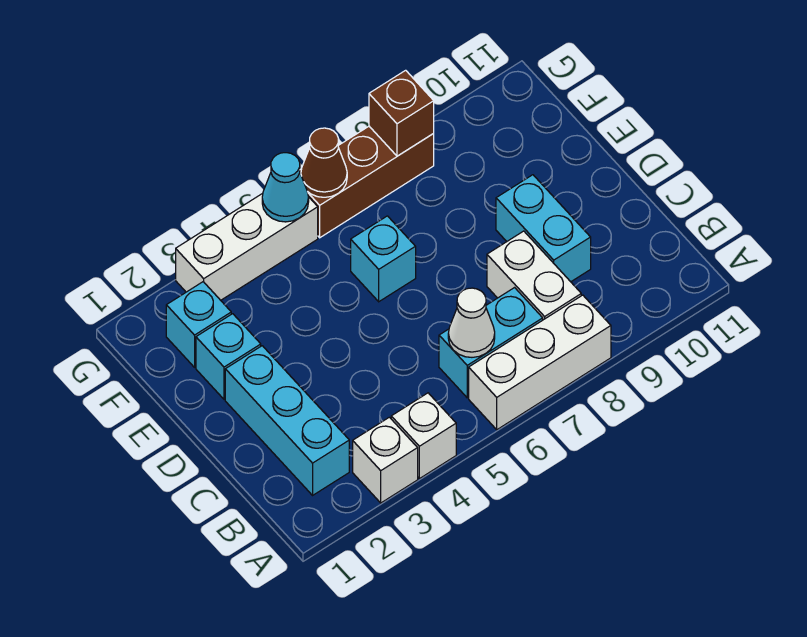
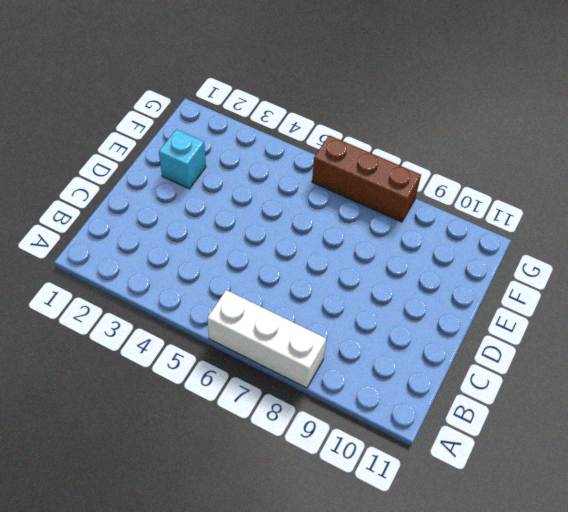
none -> white brick A3 level 1
none -> white brick A4 level 1
none -> cyan brick B2:D2 level 1

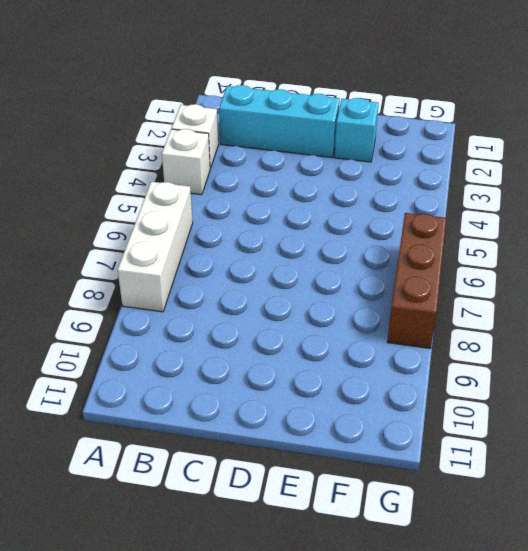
none -> cyan brick B6:B7 level 1
none -> white brick B8:C8 level 1
none -> cyan brick C9:D9 level 1

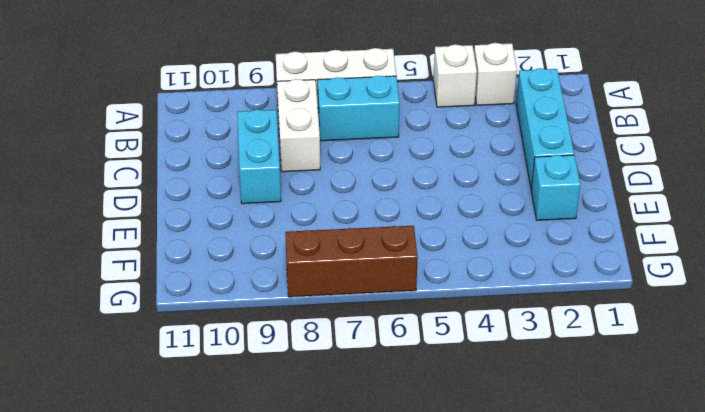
none -> cyan brick E6 level 1
none -> cyan brick F2 level 1
none -> white brick G3:G5 level 1

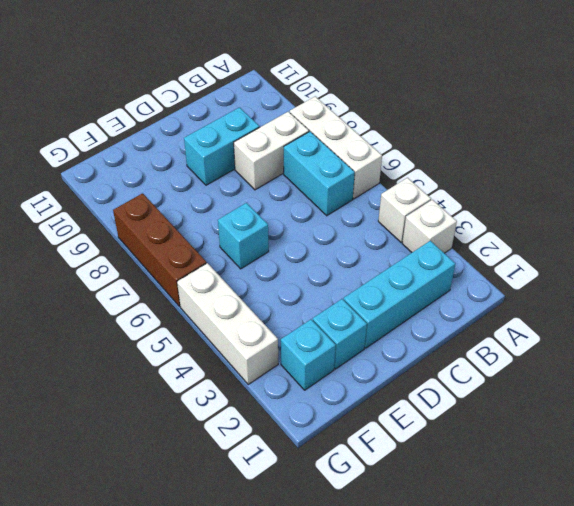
none -> white cone B6 level 2
none -> cyan cone G5 level 2
none -> brown cone G6 level 2

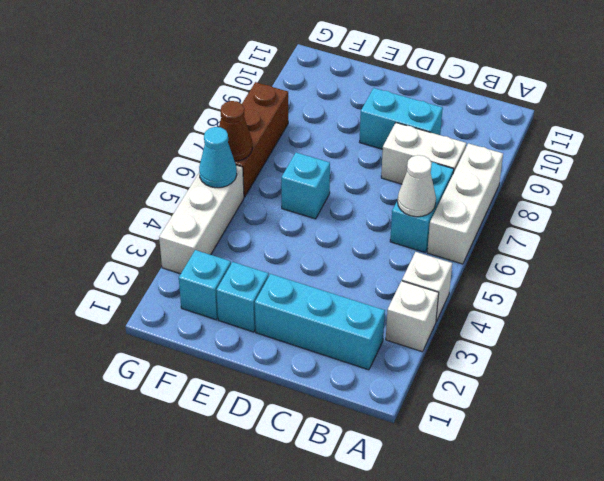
none -> brown brick G8 level 2

